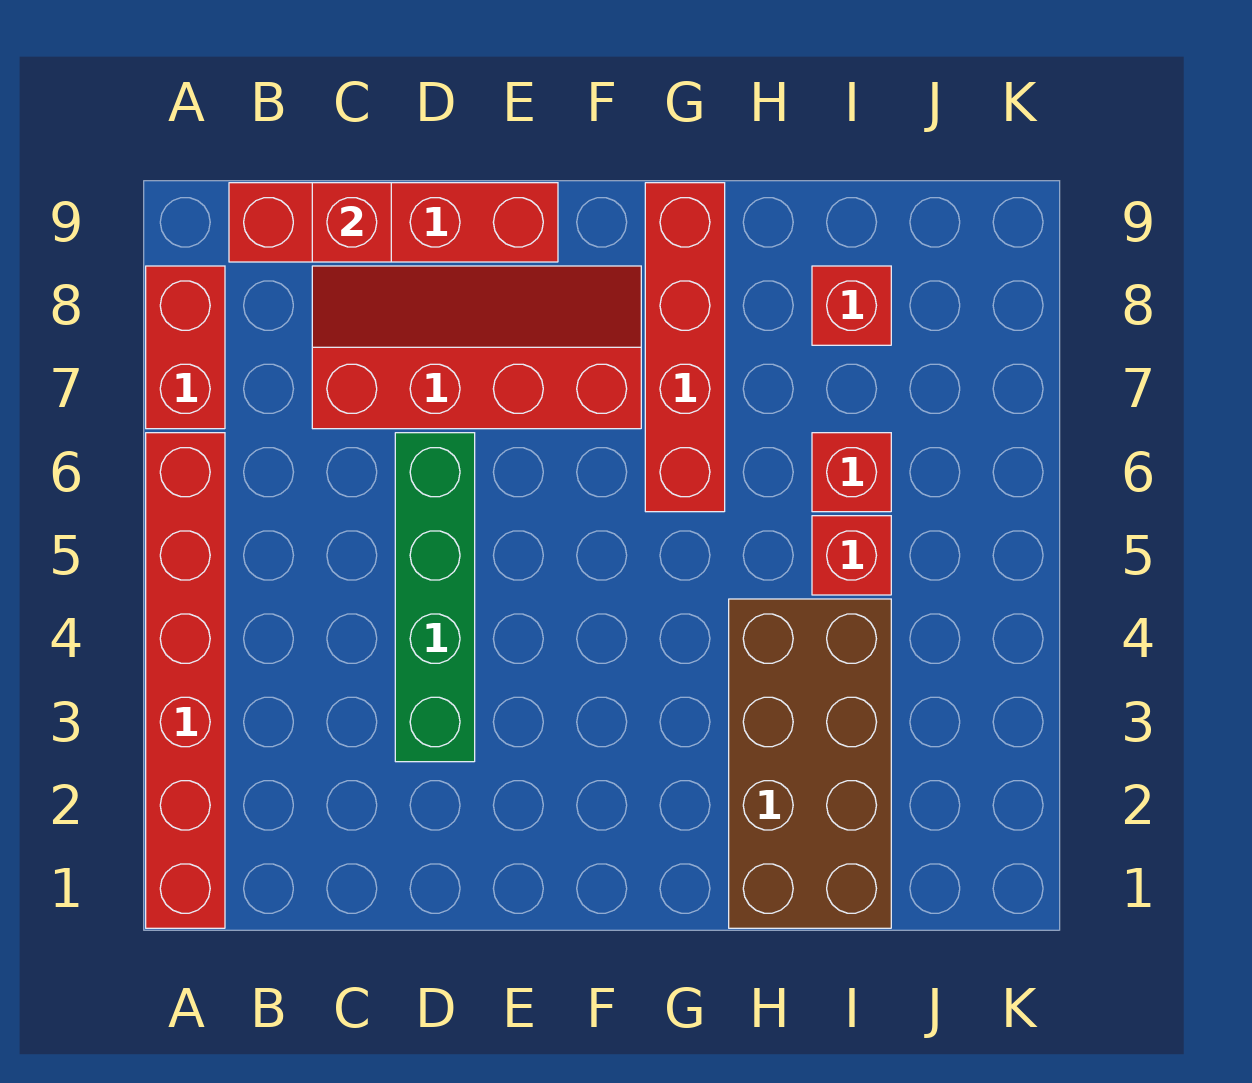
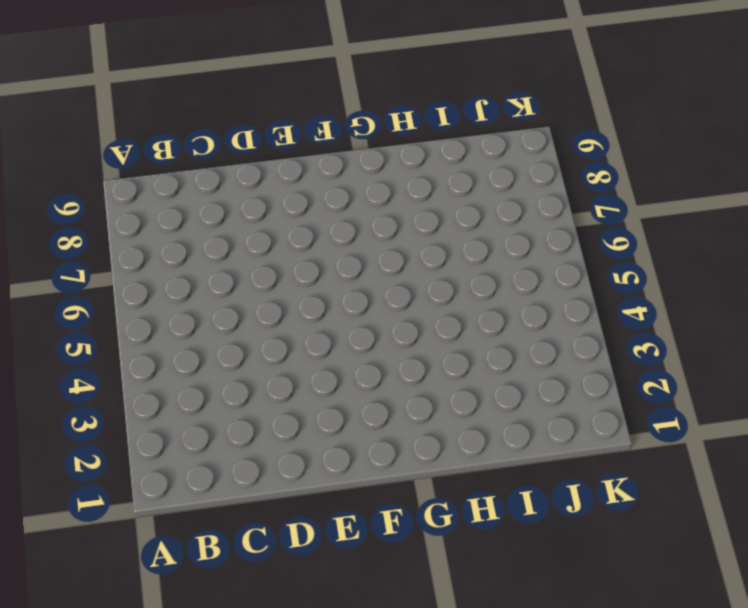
none -> red brick A1:A6 level 1
none -> red brick A7:A8 level 1

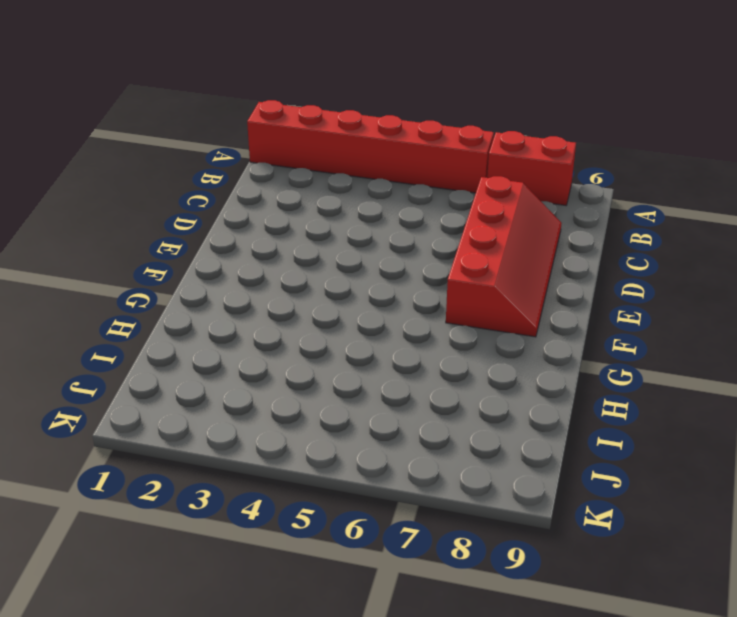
none -> red brick B9:E9 level 1
none -> green brick D3:D6 level 1

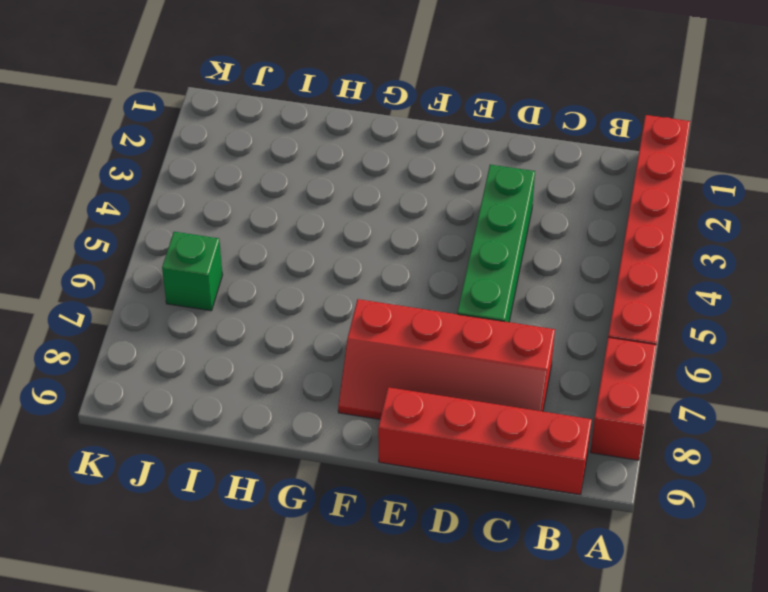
green brick J6 level 1 -> none
none -> red brick G6:G9 level 1
none -> brown brick H1:I4 level 1

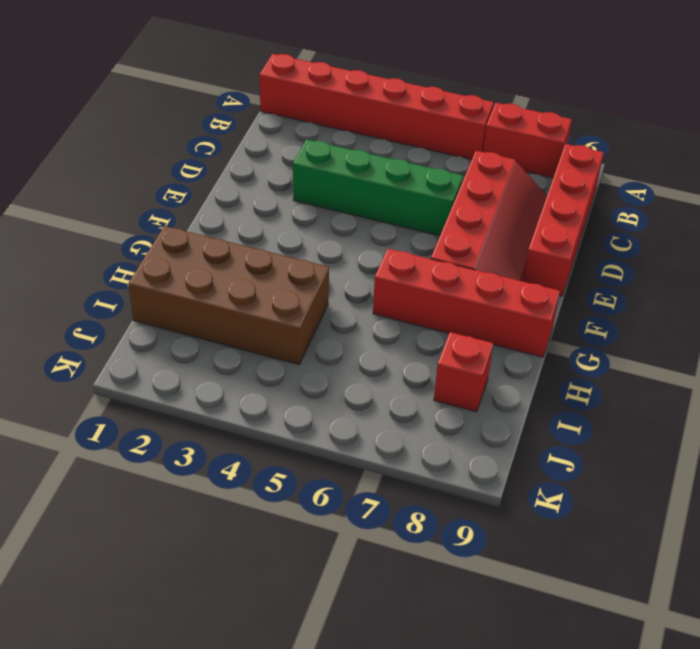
none -> red brick I5 level 1
none -> red brick I6 level 1

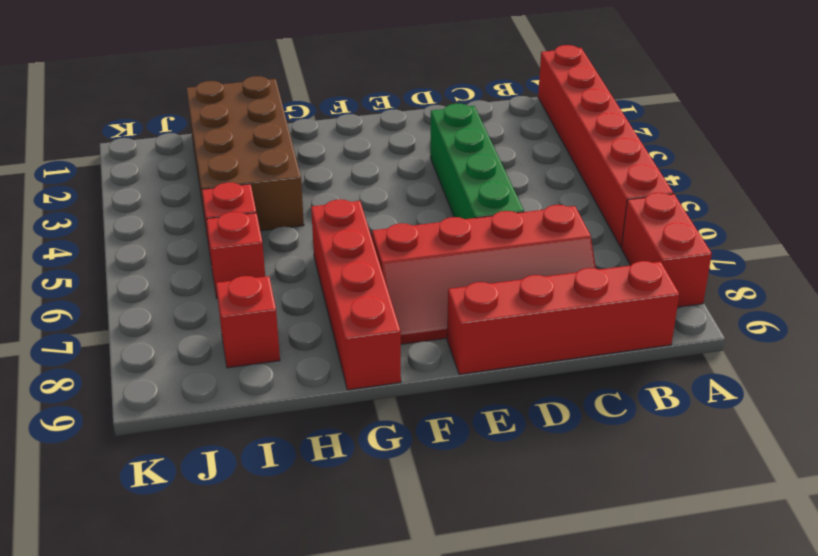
none -> red brick C9 level 2

